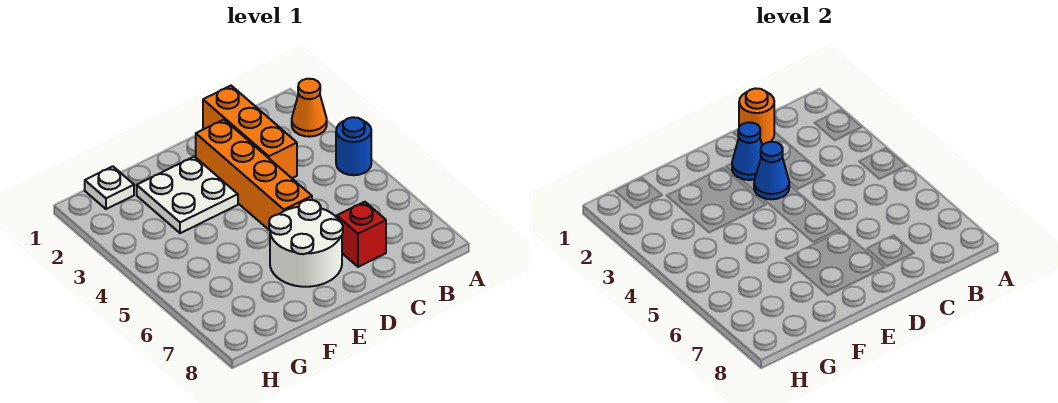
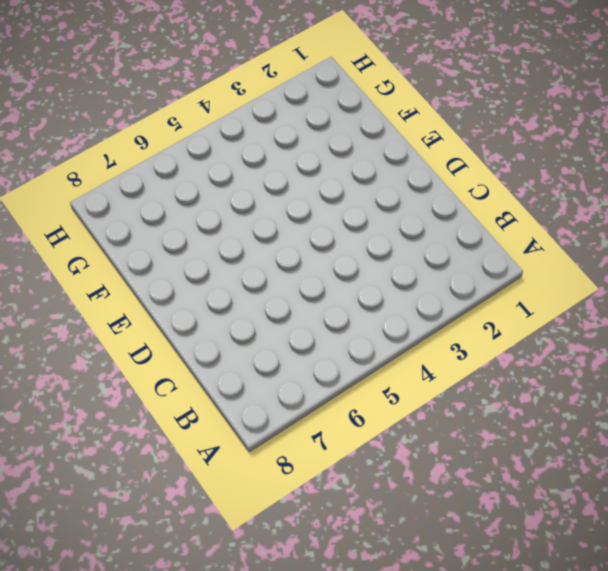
none -> orange cone A2 level 1
none -> blue round brick A4 level 1

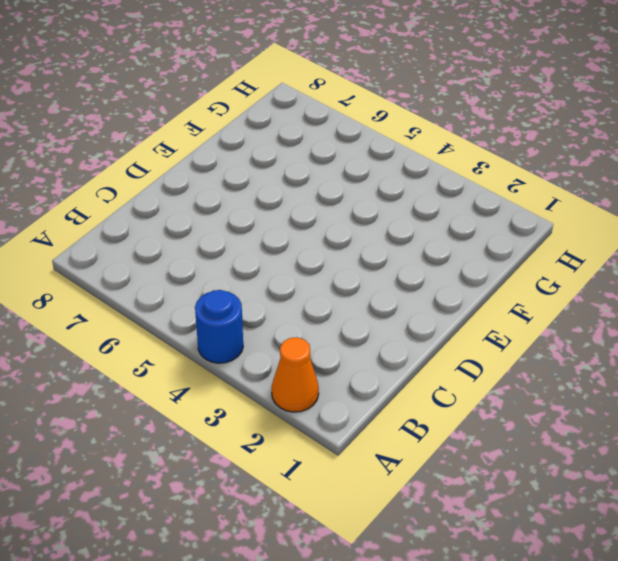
none -> orange brick C1:C3 level 1
none -> red brick C7 level 1

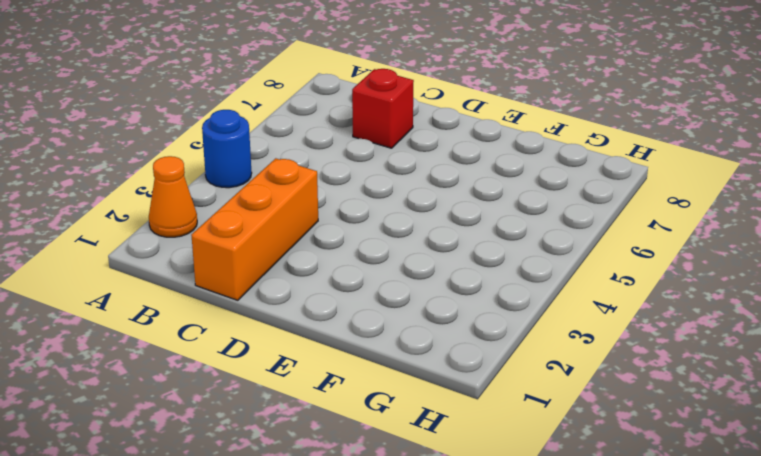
none -> orange brick D2:D5 level 1
none -> white round brick D6:E7 level 1

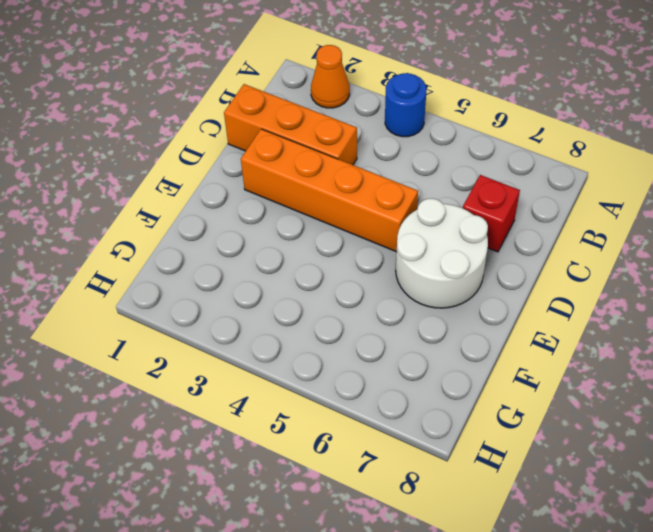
none -> white plate E2:F3 level 1
none -> white plate G1 level 1

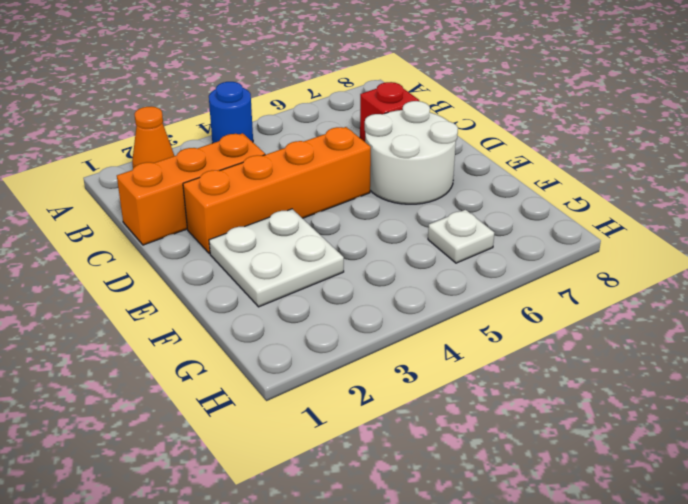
white plate G6 level 1 -> white plate G1 level 1
none -> orange round brick C1 level 2
none -> blue cone D2 level 2

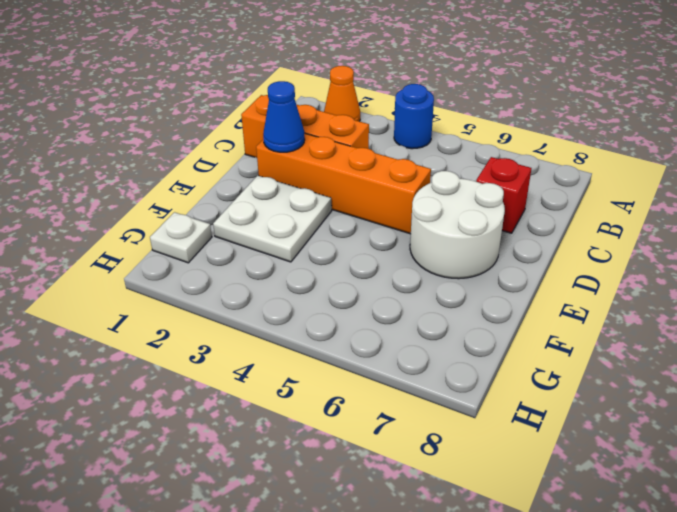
none -> orange round brick C1 level 2
none -> blue cone D3 level 2

